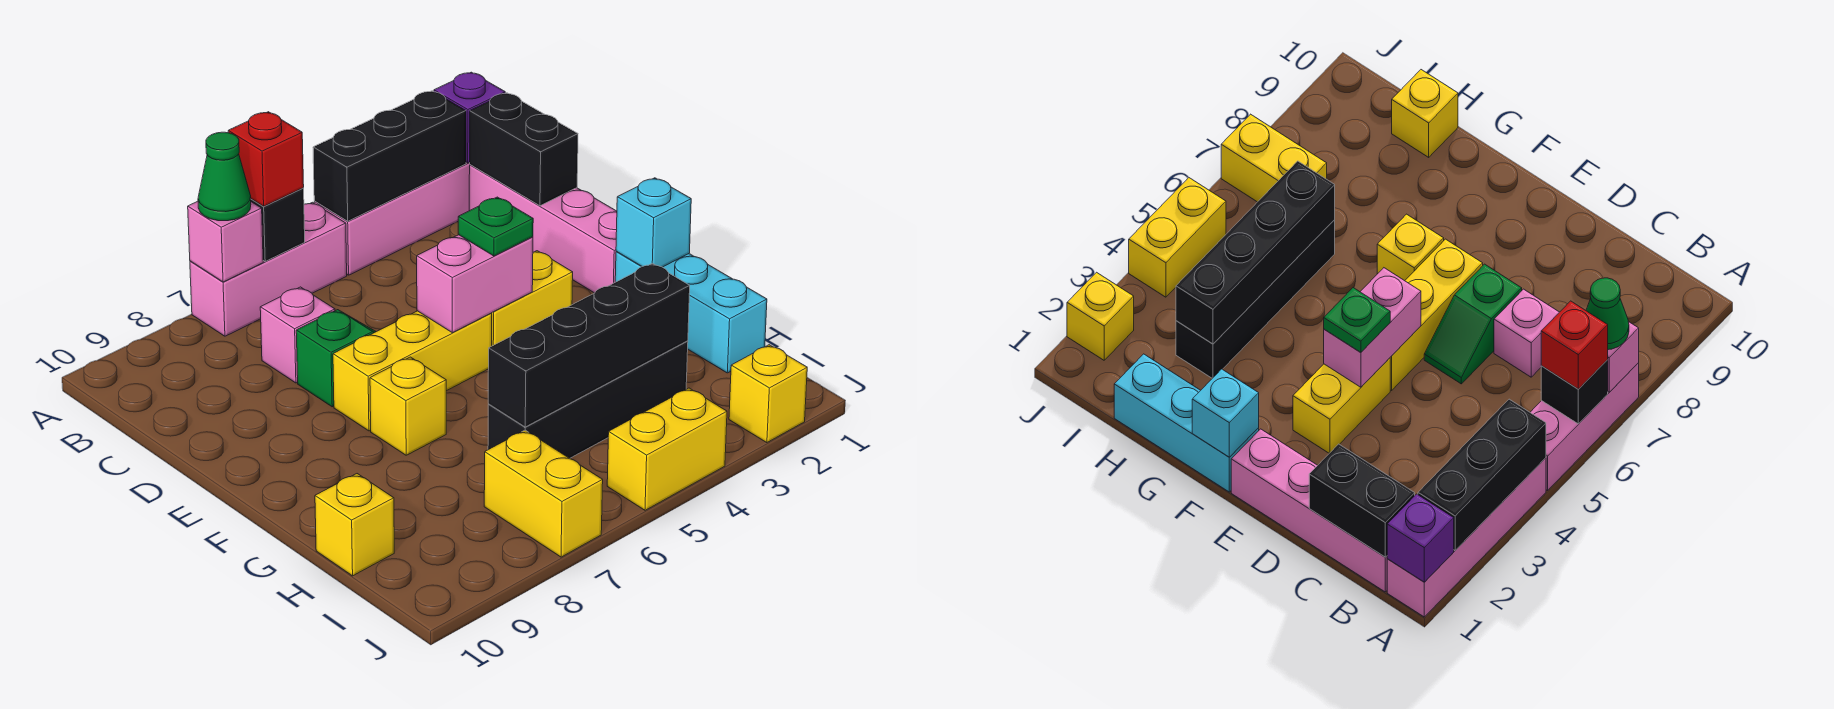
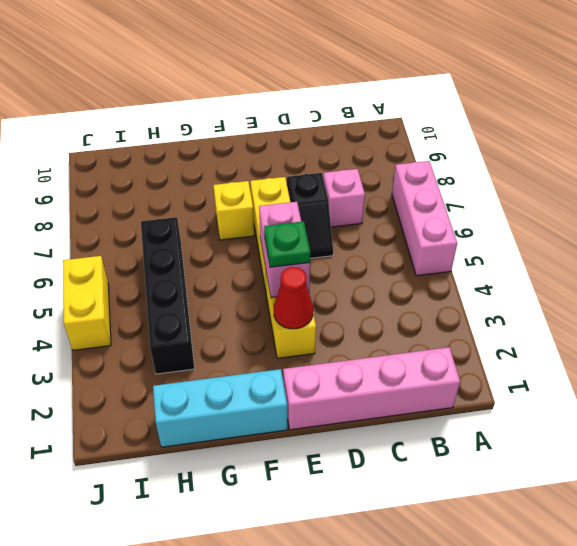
black slope D6:D7 level 1 top 7 -> green slope D6:D7 level 1 top 7
red cone E3 level 2 -> none
none -> pink brick A1:A4 level 1
none -> yellow brick H10 level 1
none -> yellow brick I7:J7 level 1

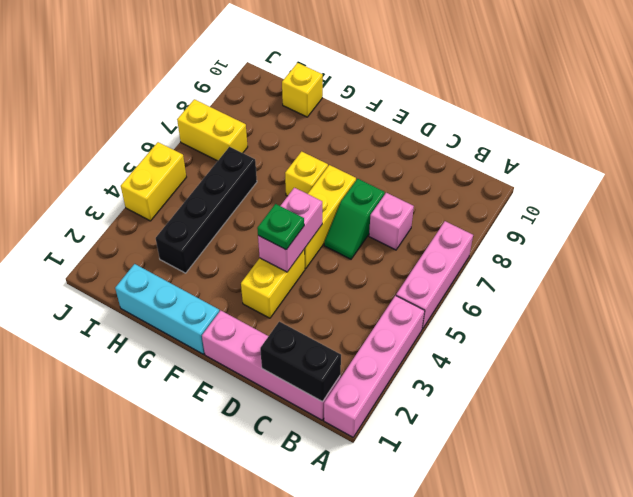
none -> yellow brick J2 level 1
none -> purple brick A1 level 2
none -> black brick A2:A4 level 2

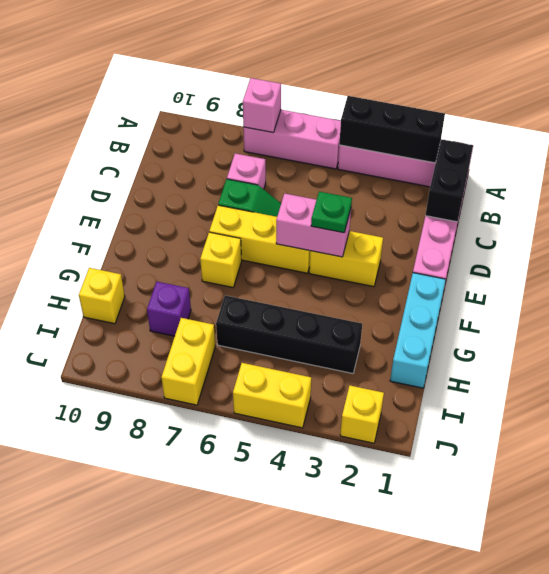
purple brick H8 level 1 -> purple brick A1 level 2
none -> black brick A6 level 2
none -> cyan brick F1 level 2
none -> black brick H3:H6 level 2

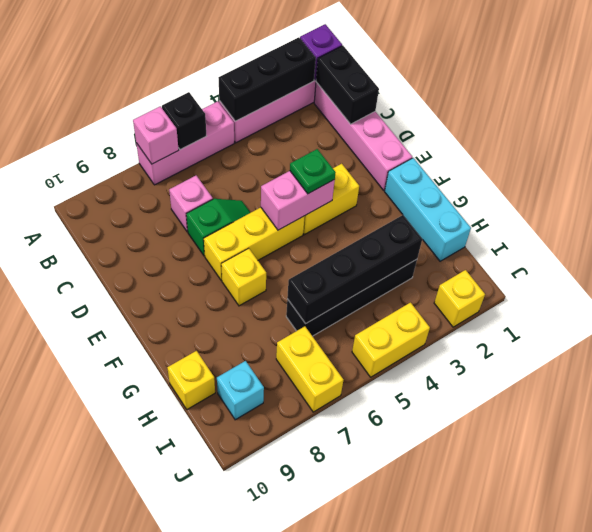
cyan brick I9 level 1 -> cyan brick F1 level 2
none -> red brick A6 level 3
none -> green cone A7 level 3

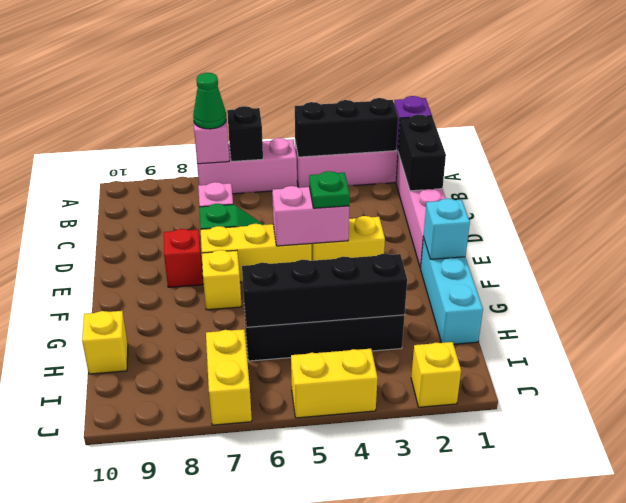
red brick E8 level 1 -> red brick A6 level 3

